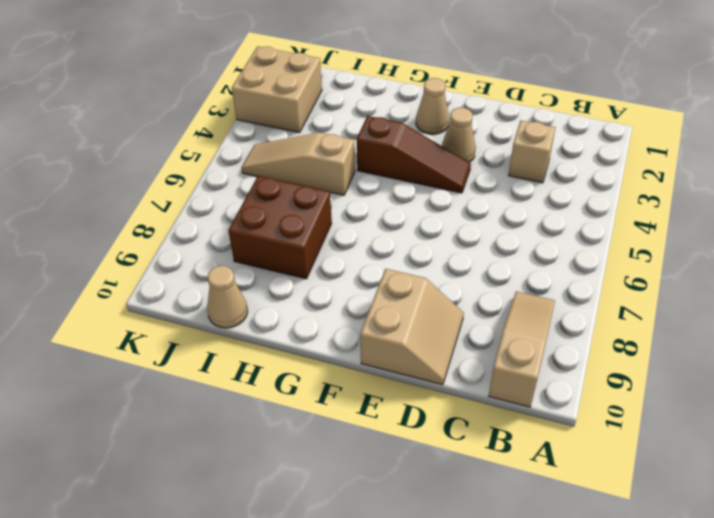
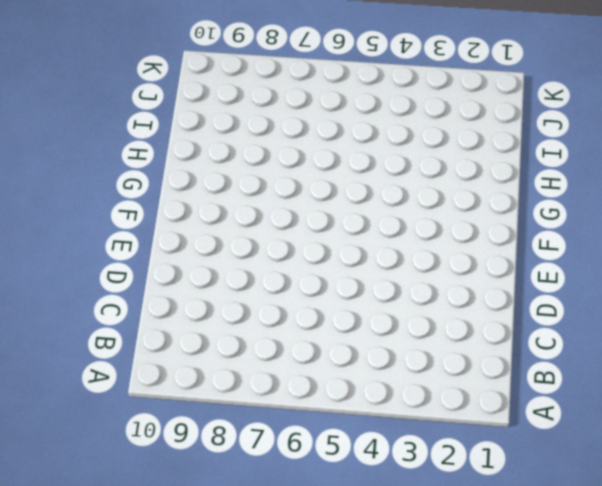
none -> tan slope B8:B10 level 1 top 10
none -> tan brick C3 level 1

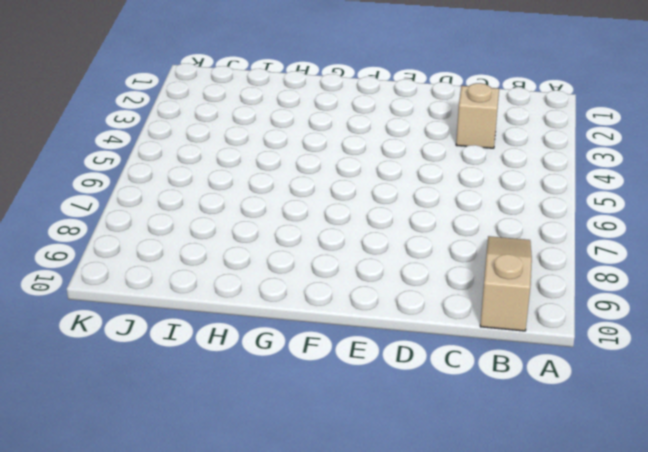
none -> tan slope D9:E10 level 1 top E
none -> tan cone E3 level 1

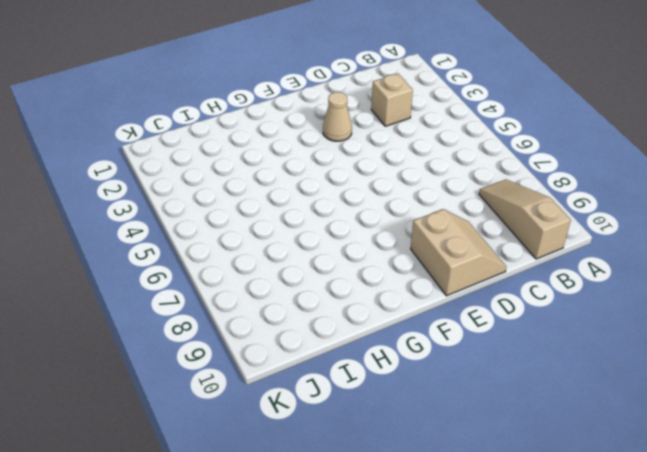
none -> brown slope E4:G4 level 1 top G
none -> tan cone F2 level 1

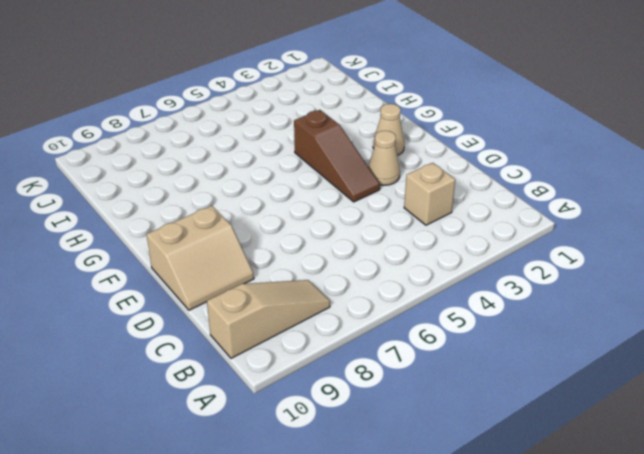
none -> tan slope H5:J5 level 1 top H
none -> brown brick H7:I8 level 1

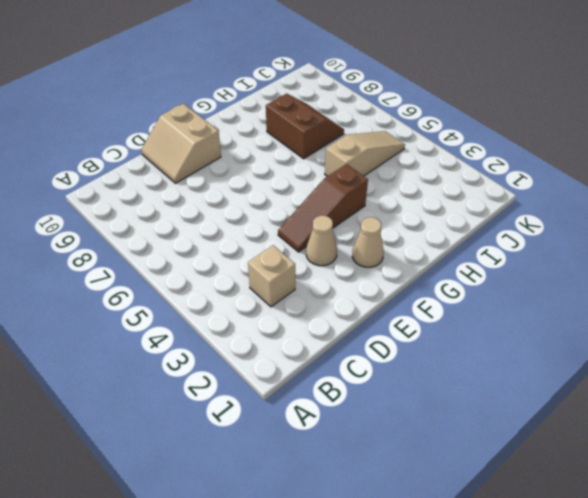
brown slope H7:I8 level 1 top H -> brown brick H7:I8 level 1
none -> tan slope B8:B10 level 1 top 10
none -> tan cone I10 level 1

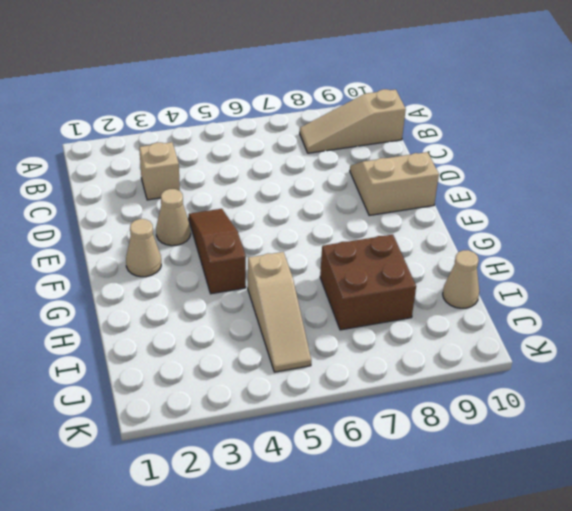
none -> tan brick J2:K3 level 1

